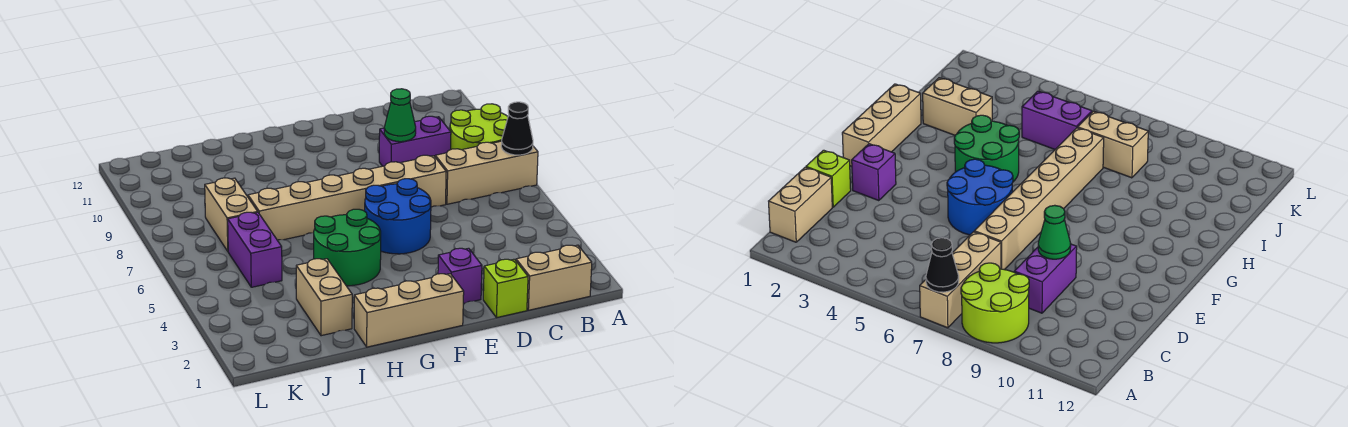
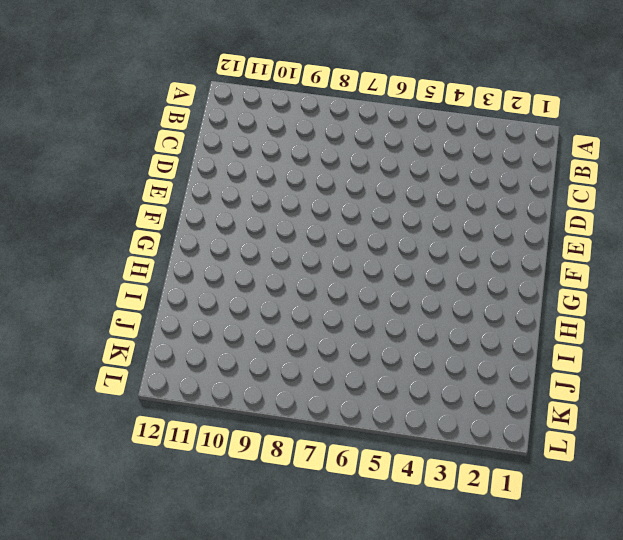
none -> tan brick A7:C7 level 1
none -> lime round brick A8:B9 level 1
none -> tan brick B1:C1 level 1

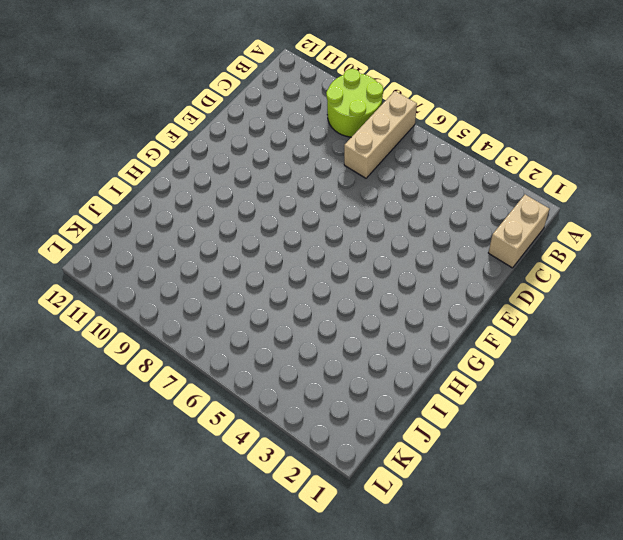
none -> purple brick C9:D9 level 1
none -> lime brick D1 level 1
none -> tan brick D7:I7 level 1

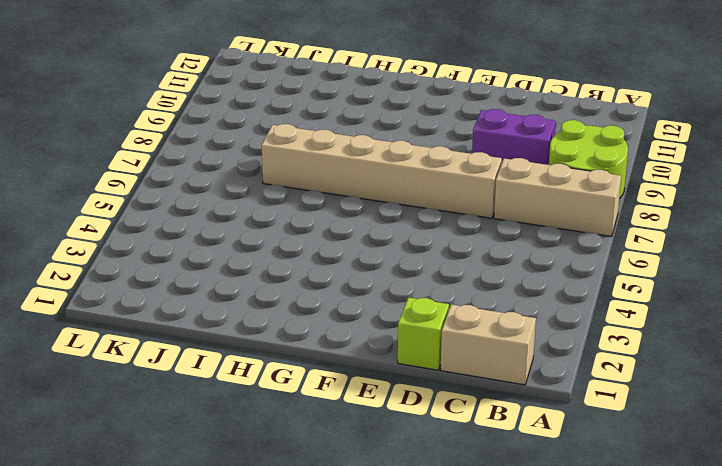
none -> purple brick E2 level 1
none -> blue round brick E5:F6 level 1
none -> tan brick F1:H1 level 1

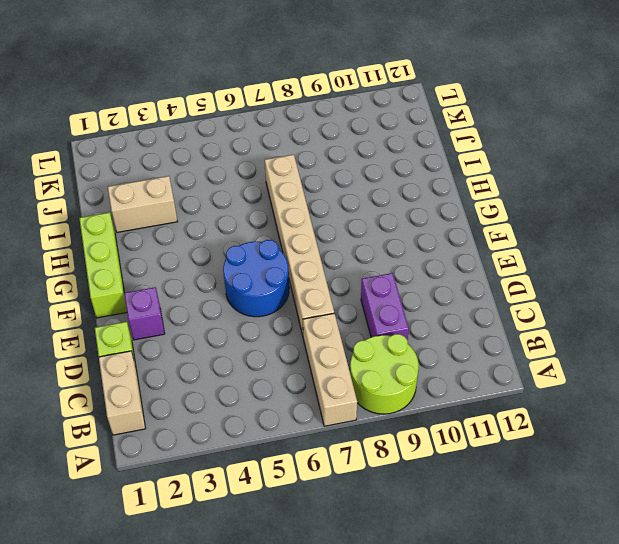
lime brick F1:H1 level 1 -> tan brick F1:H1 level 1
none -> green round brick G4:H5 level 1
none -> purple brick J5:J6 level 1
none -> tan brick J7:J8 level 1

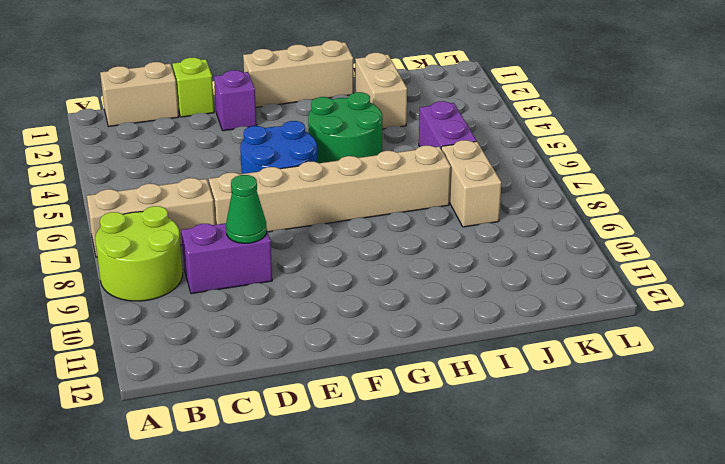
none -> black cone A7 level 2

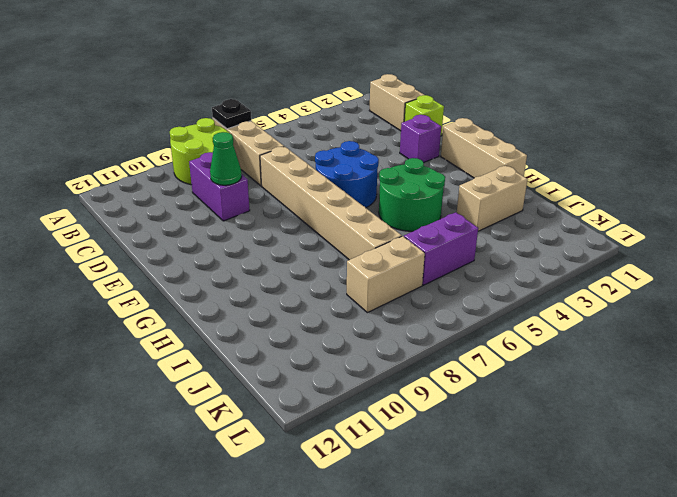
black plate A7 level 2 -> black cone A7 level 2

